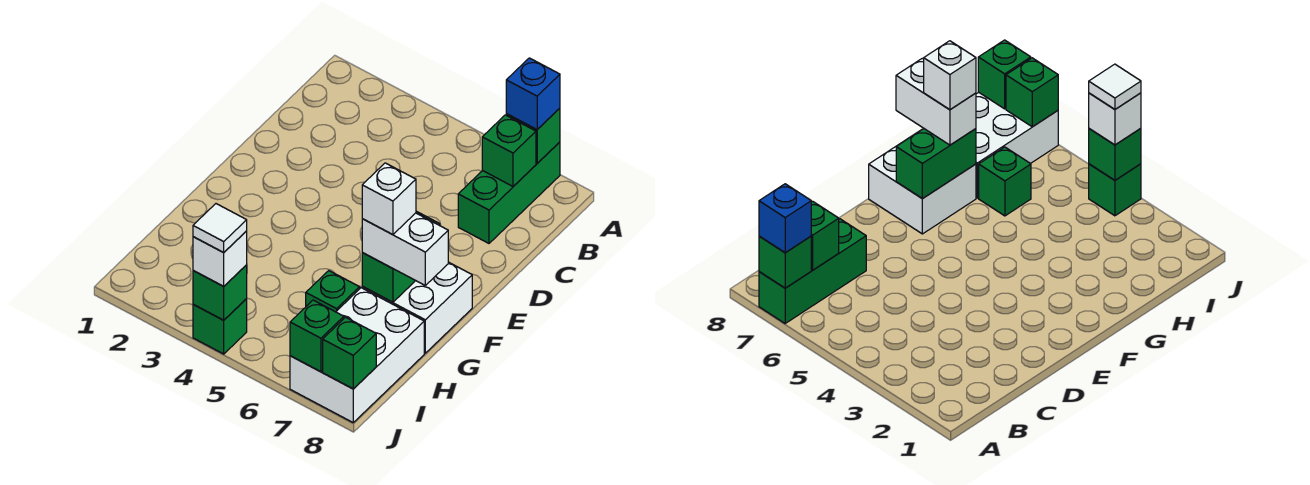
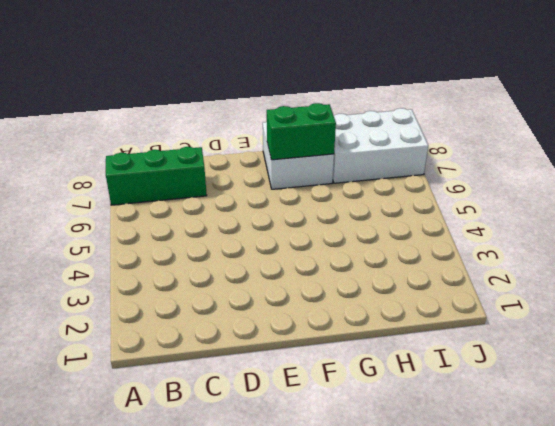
none -> green brick H6 level 1
none -> green brick J4 level 1
none -> green brick A7 level 2

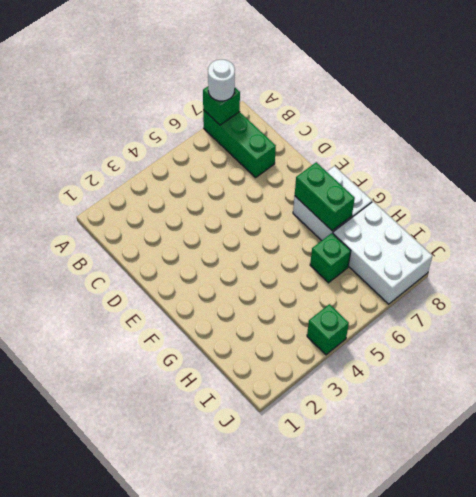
white round brick A7 level 3 -> blue brick A7 level 3
none -> green brick B7 level 2
none -> green brick J4 level 2
none -> green brick J7 level 2

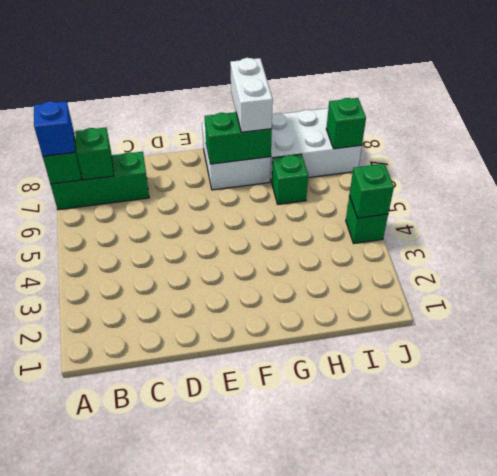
none -> green brick J8 level 2
none -> white brick J4 level 3
none -> white brick G7 level 4

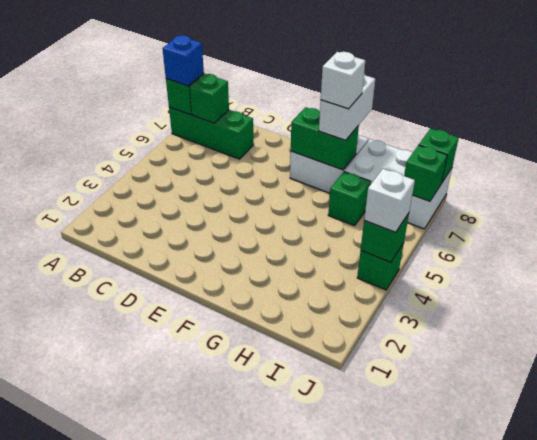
none -> white tile J4 level 4

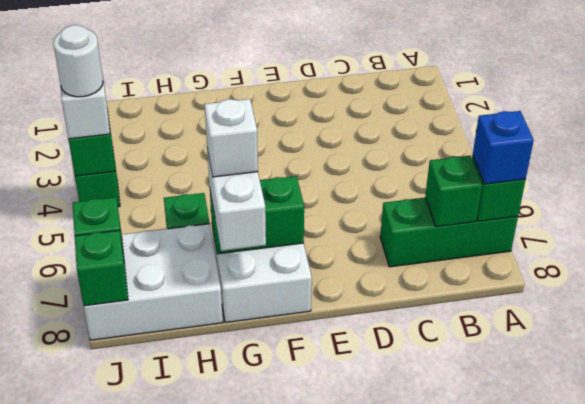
white round brick J4 level 4 -> white tile J4 level 4

